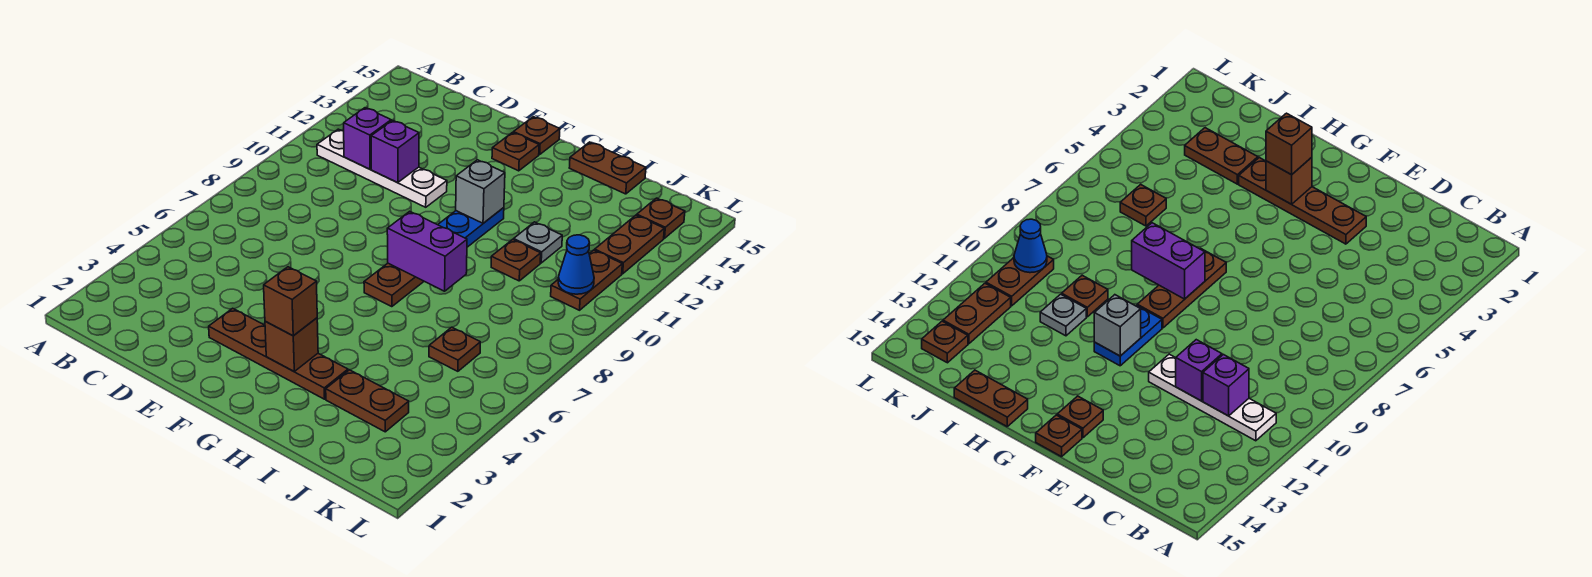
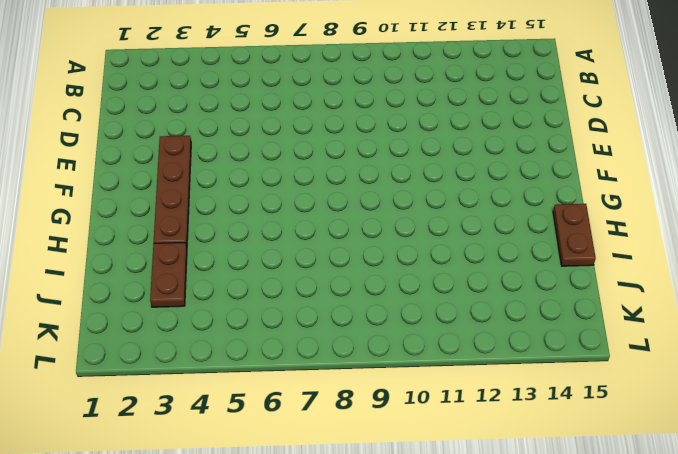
none -> white plate B11:E11 level 1
none -> brown plate F14 level 1
none -> brown plate F15 level 1

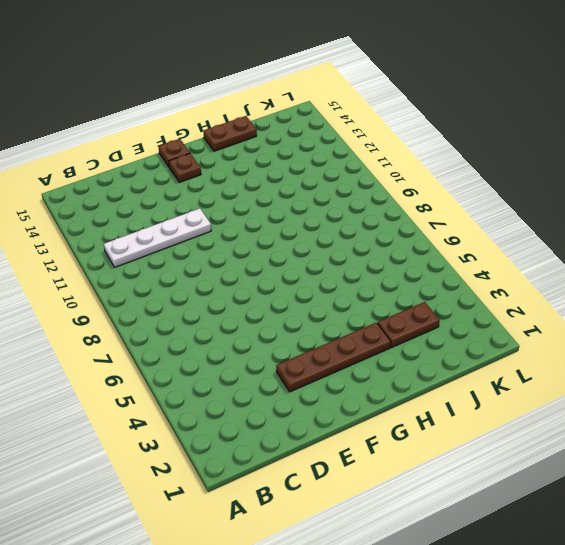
none -> brown plate G7:G9 level 1
none -> blue plate G10:G11 level 1
none -> brown plate I10 level 1

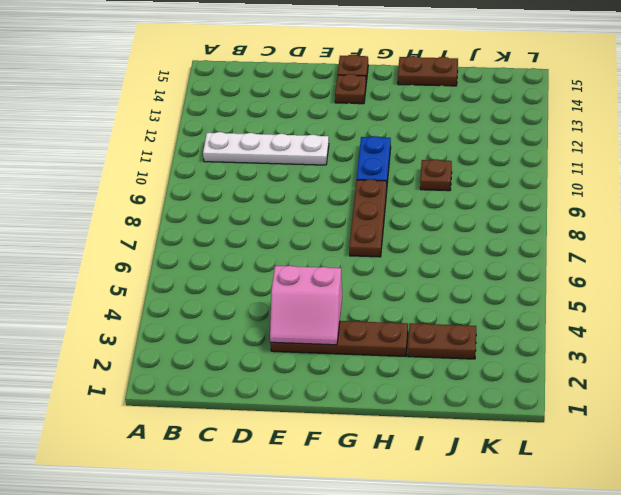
pink slope E3:F4 level 2 top 4 -> none
none -> grey plate I11 level 1
none -> brown plate J6 level 1
none -> brown plate K10:K11 level 1

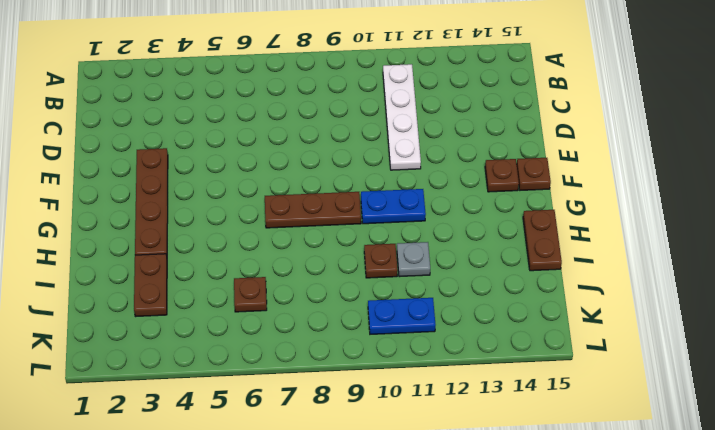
blue plate K10:K11 level 1 -> brown plate K10:K11 level 1
none -> brown plate K12:K13 level 1
none -> brown plate K14 level 1
none -> purple brick C11 level 2

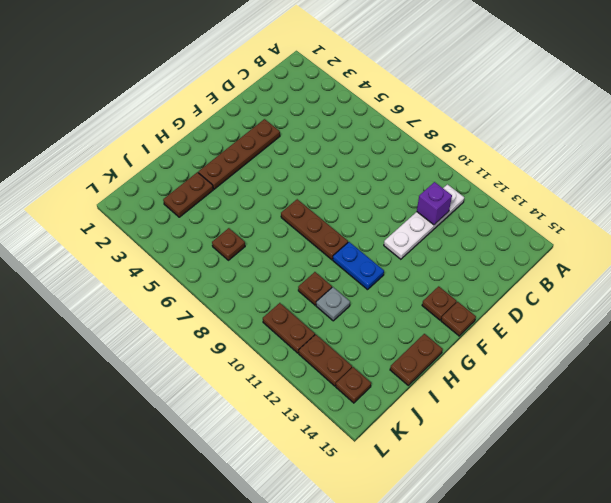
none -> purple brick D11 level 2
none -> brown brick G3 level 2
none -> purple brick G8:H8 level 2

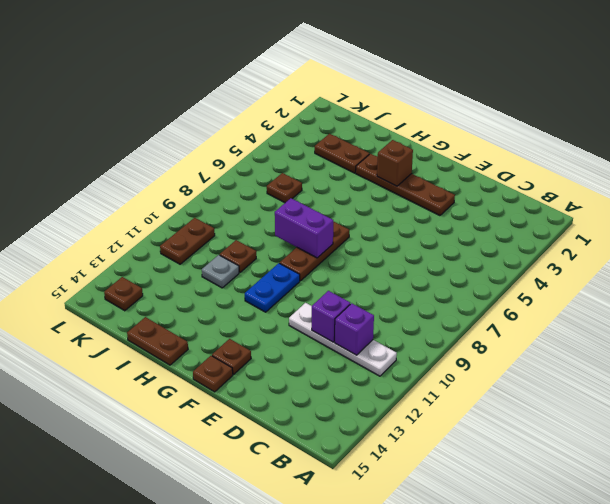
none -> brown plate K12:K13 level 1
none -> grey brick G11 level 2
none -> blue cone K10 level 2

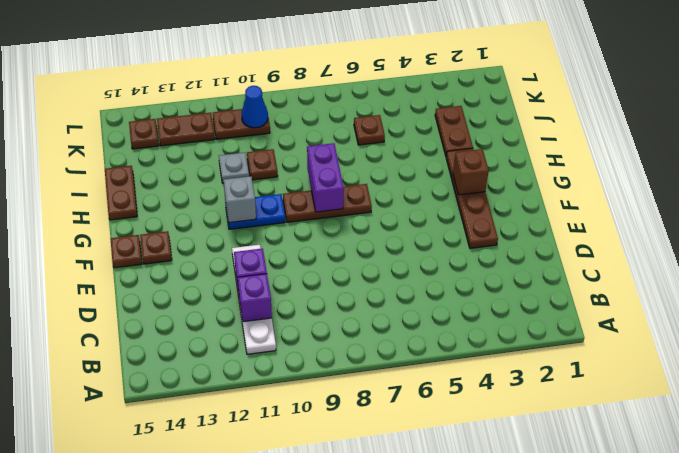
none -> brown brick G3 level 3

